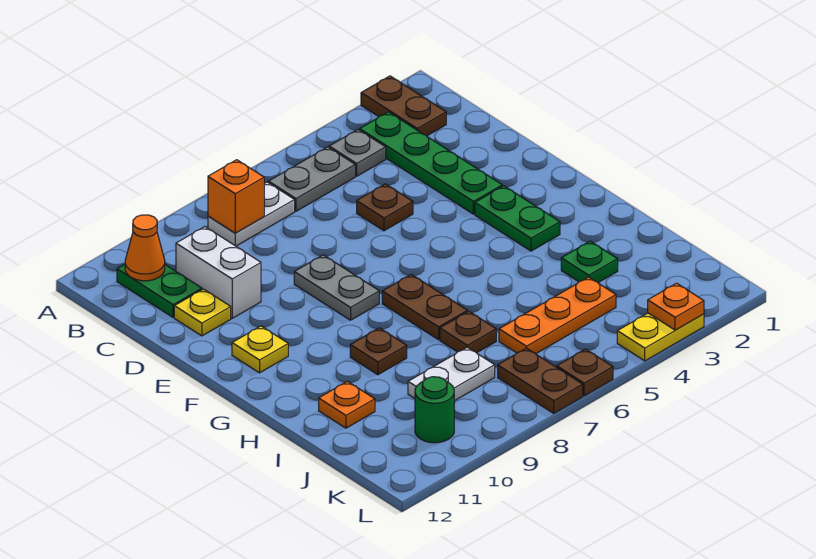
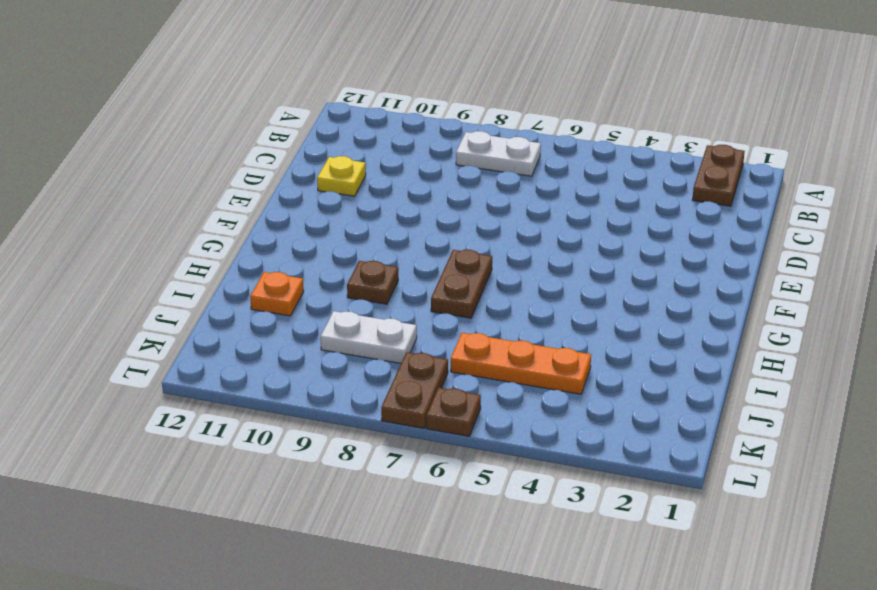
none -> green plate B3:E3 level 1
none -> grey plate B4 level 1
none -> grey plate B5:B6 level 1

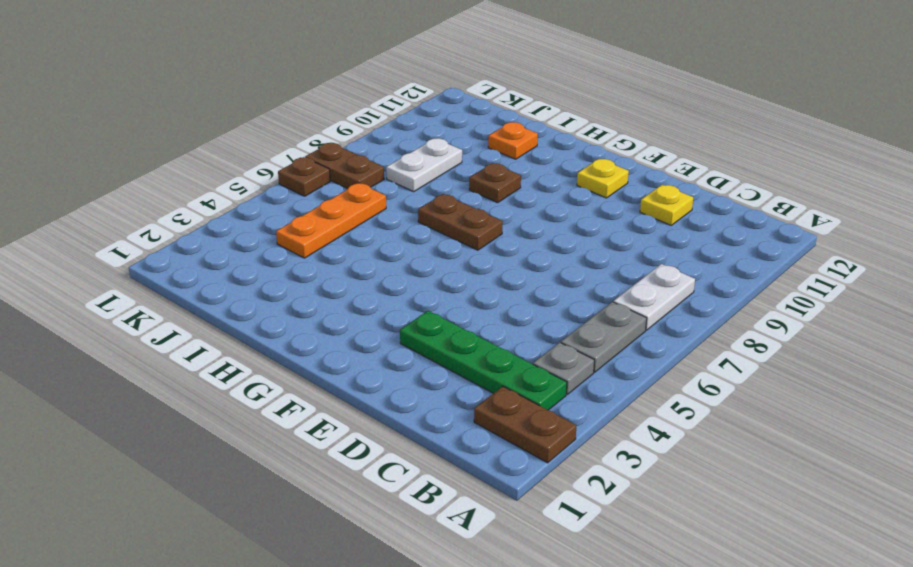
none -> green plate B11:C11 level 1
none -> white brick C10:D10 level 1
none -> brown plate D5 level 1

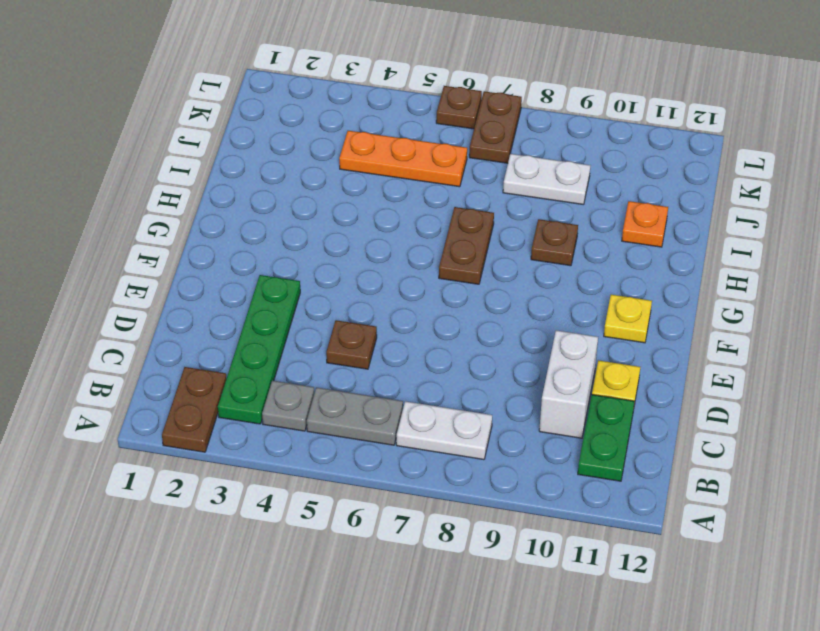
none -> grey plate E8:F8 level 1
none -> green plate F3:G3 level 1
none -> green plate I3 level 1

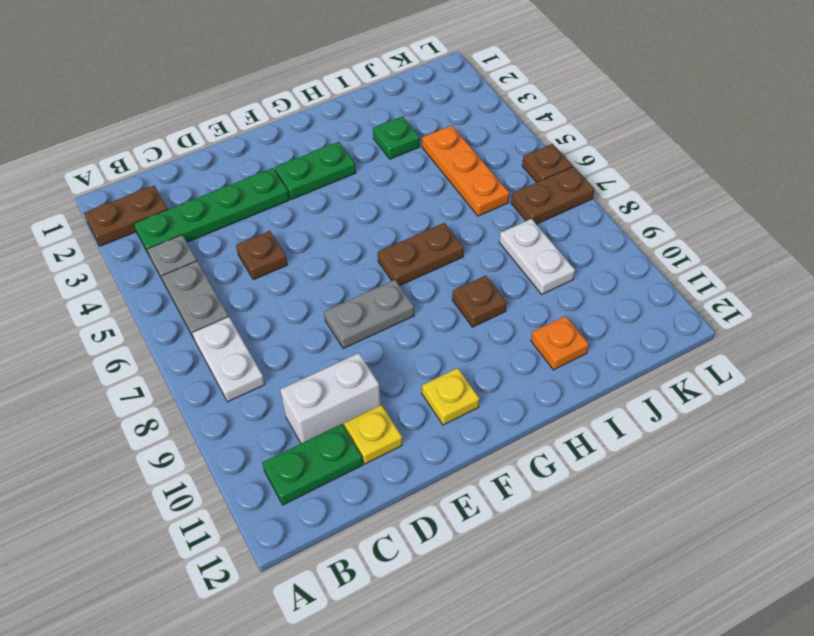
none -> brown plate I7 level 1
none -> green round brick K10 level 1
none -> yellow plate L3:L4 level 1

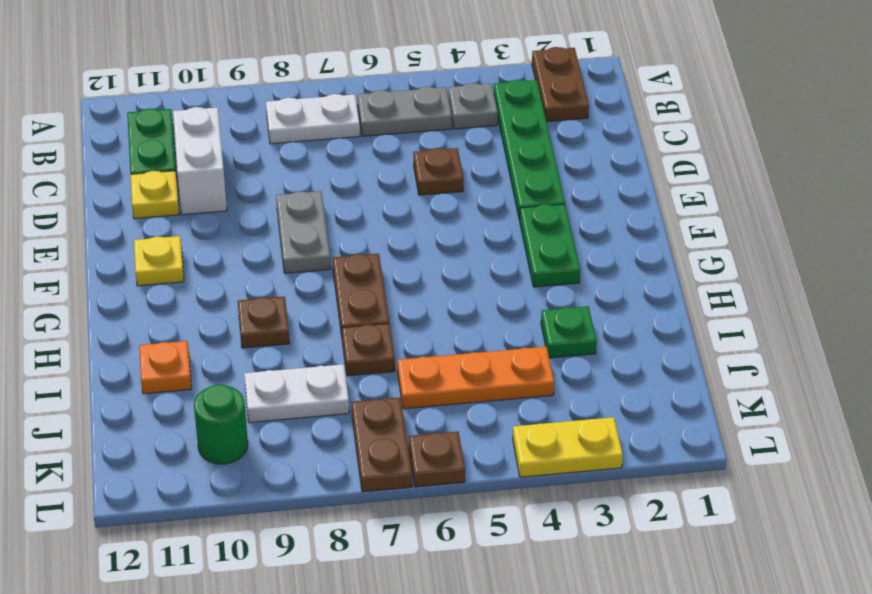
none -> orange brick B8 level 2
none -> orange cone B11 level 2
none -> orange plate L3 level 2

